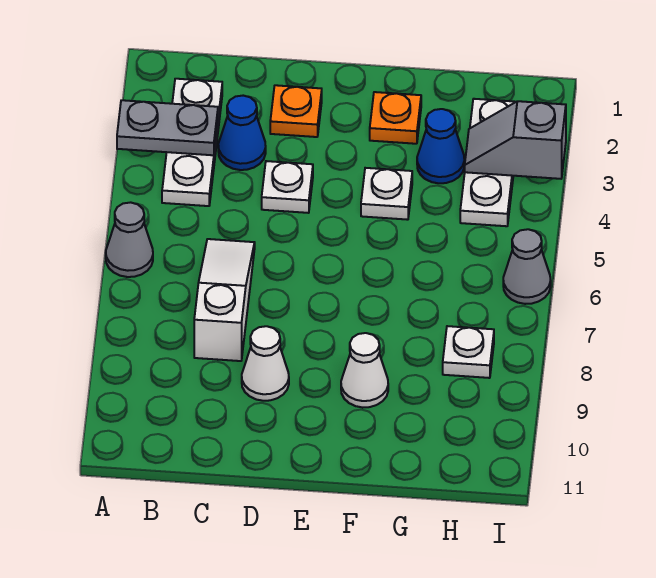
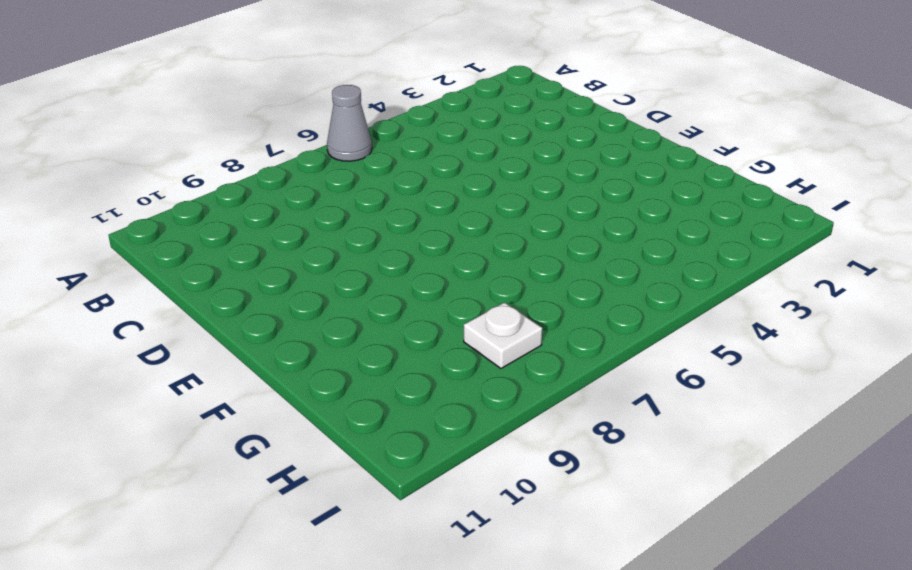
none -> white plate B2:B4 level 1
none -> blue cone C3 level 1
none -> white slope C6:C8 level 1 top 8

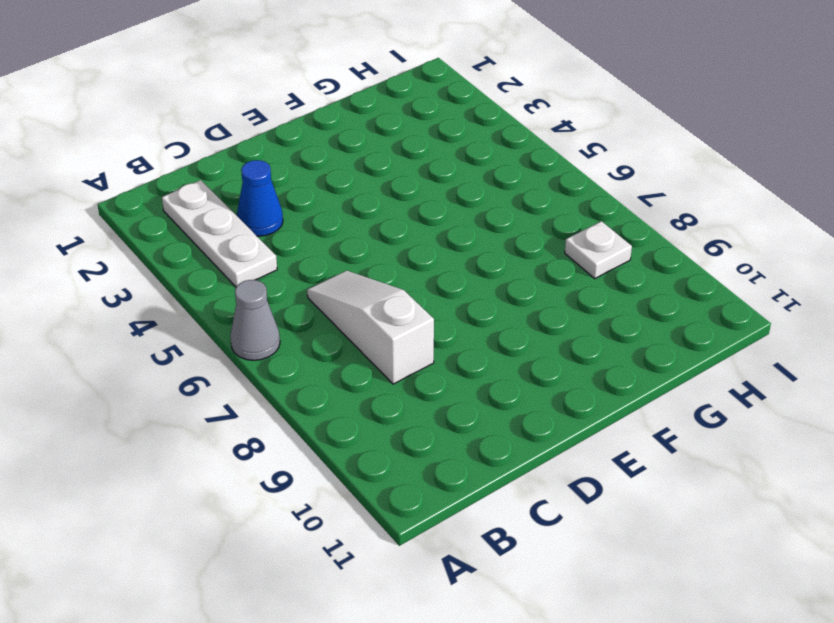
none -> orange plate D2 level 1
none -> white plate D4 level 1
none -> white cone D9 level 1

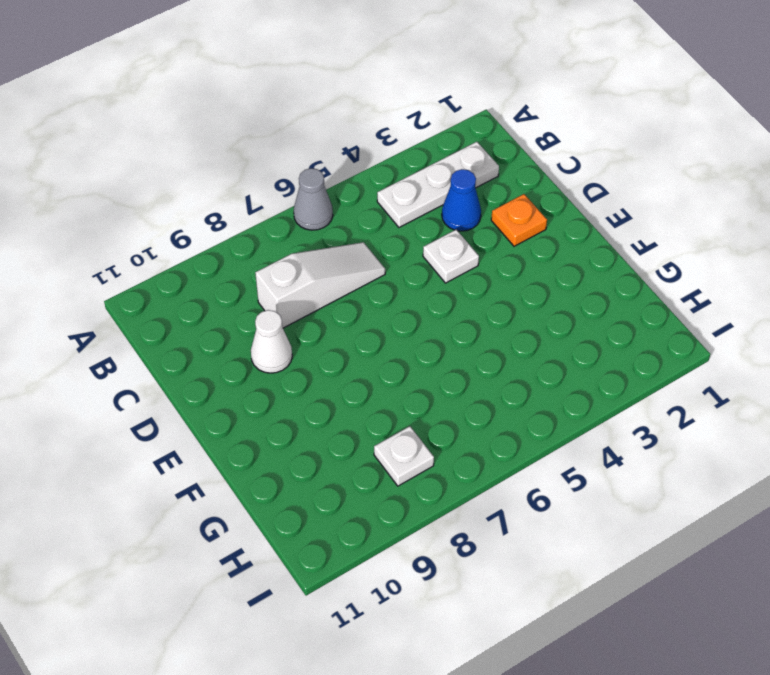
none -> orange plate F2 level 1
none -> white plate F4 level 1
none -> white cone F9 level 1

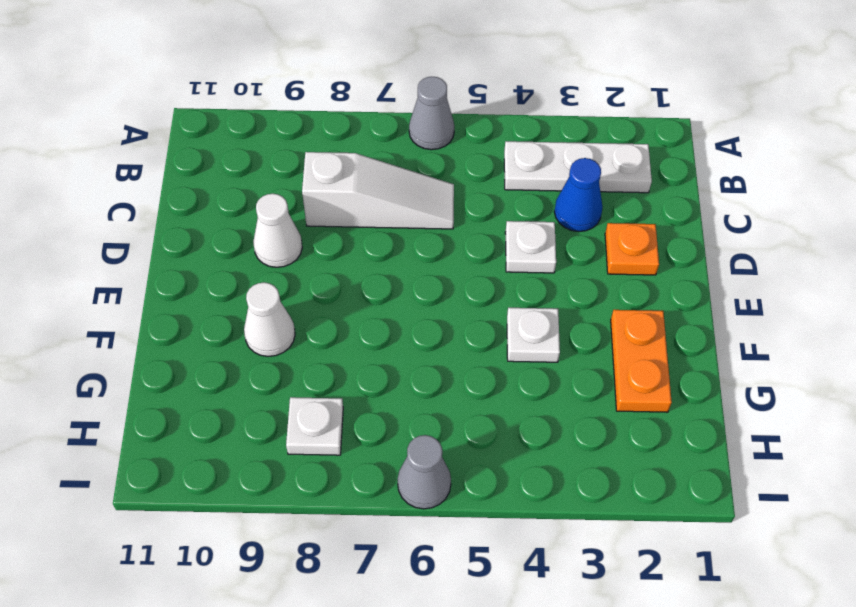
orange plate F2:G2 level 1 -> orange plate F2 level 1
none -> blue cone G3 level 1
none -> white plate H2:H4 level 1
none -> grey plate A3:B3 level 2

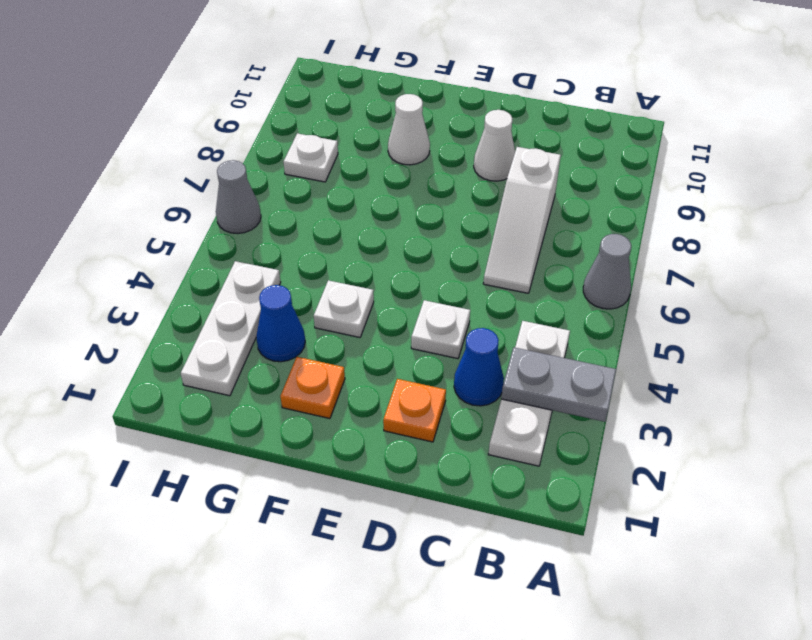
none -> grey slope H3:I3 level 2 top I

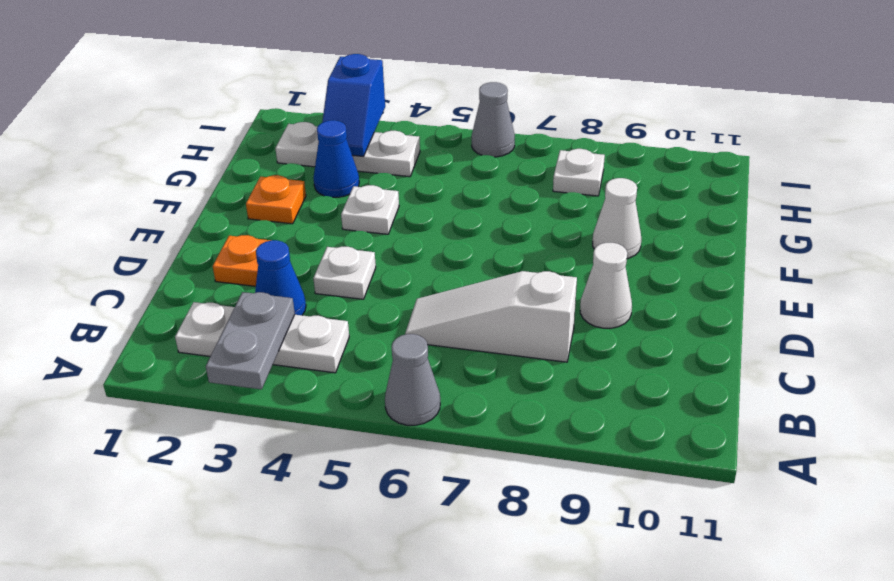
blue slope H3:I3 level 2 top I -> grey slope H3:I3 level 2 top I

